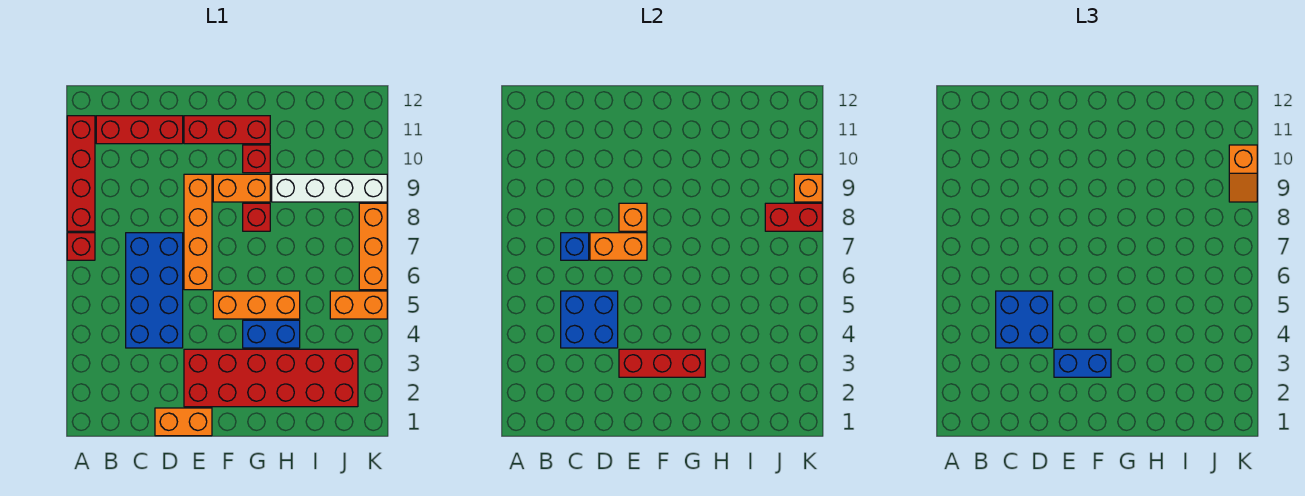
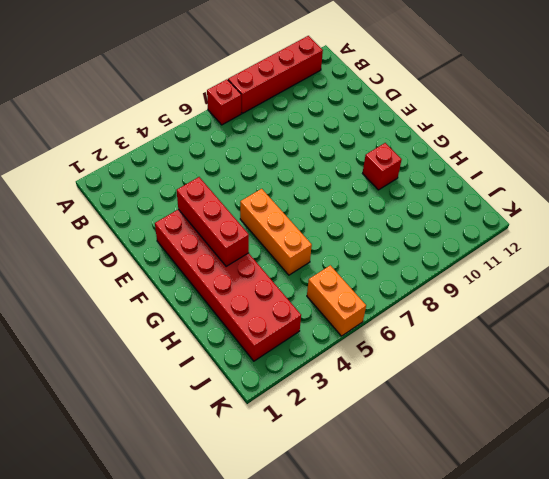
none -> red brick B11:D11 level 1
none -> blue brick C4:D7 level 1
none -> orange brick D1:E1 level 1

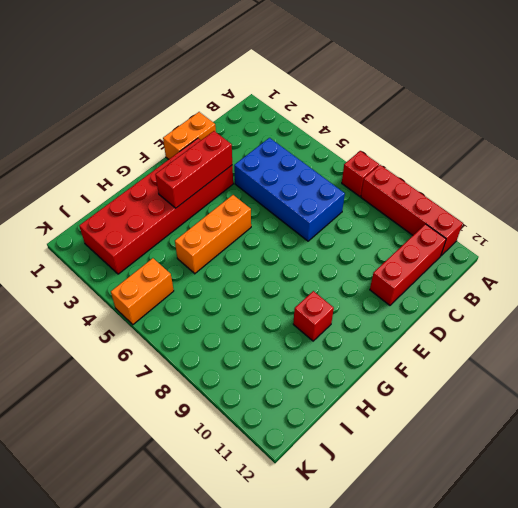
none -> orange brick E6:E9 level 1
none -> red brick E11:G11 level 1
none -> orange brick F9:G9 level 1

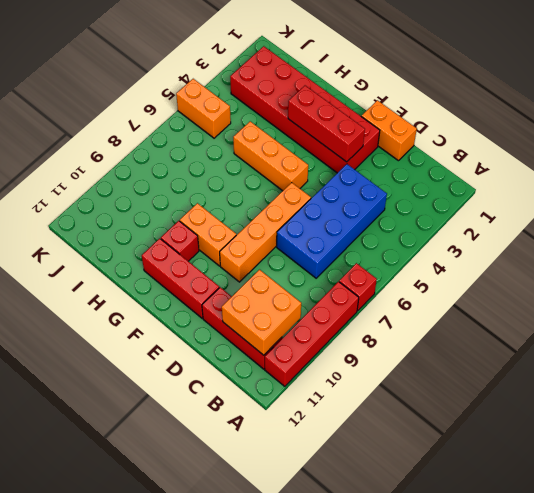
orange brick B10:C11 level 2 -> none
none -> blue brick G4:H4 level 1
none -> red brick G8 level 1
none -> white brick H9:K9 level 1

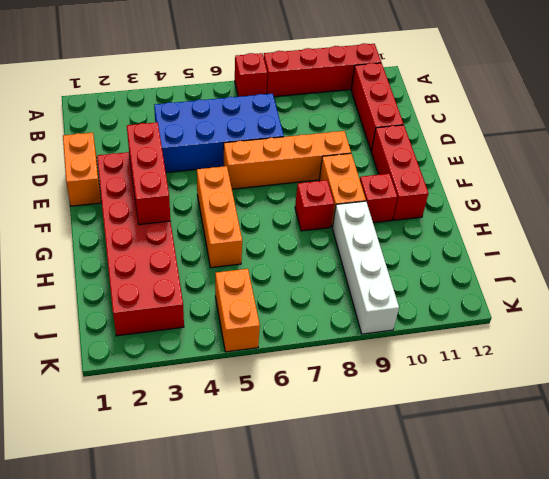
none -> blue brick G4:H4 level 1
none -> orange brick K6:K8 level 1
none -> blue brick C4:D5 level 2

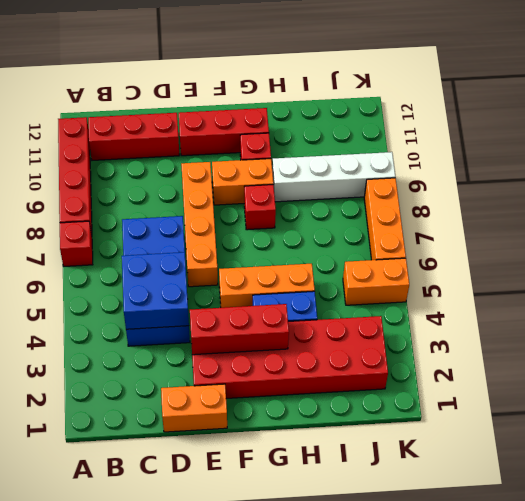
none -> blue brick C7 level 2
none -> orange brick D7:E7 level 2
none -> orange brick E8 level 2

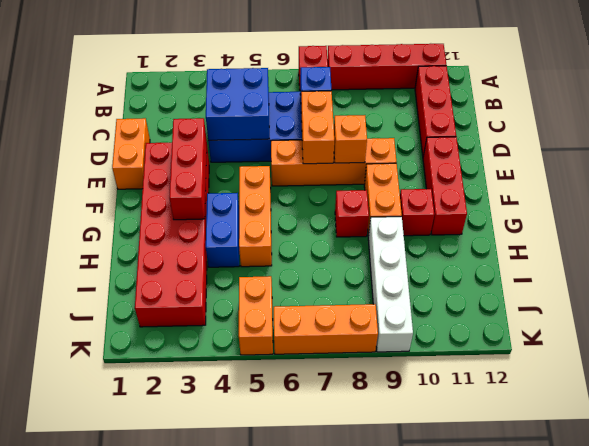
none -> red brick J8:K8 level 2
none -> orange brick K9 level 2
none -> blue brick C4:D5 level 3

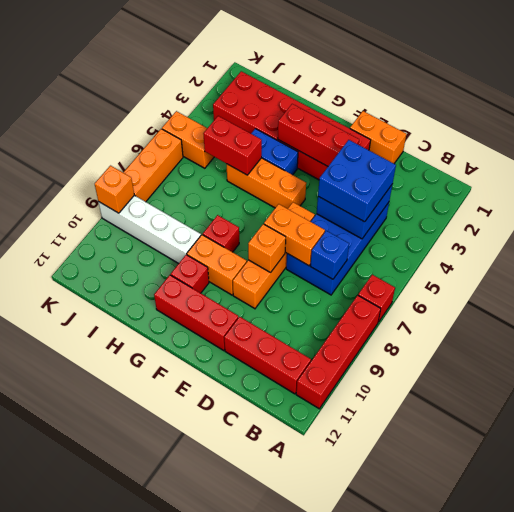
red brick H5:I5 level 2 -> red brick J8:K8 level 2
none -> blue brick E3:F3 level 3
none -> orange slope K9:K10 level 3 top 10

